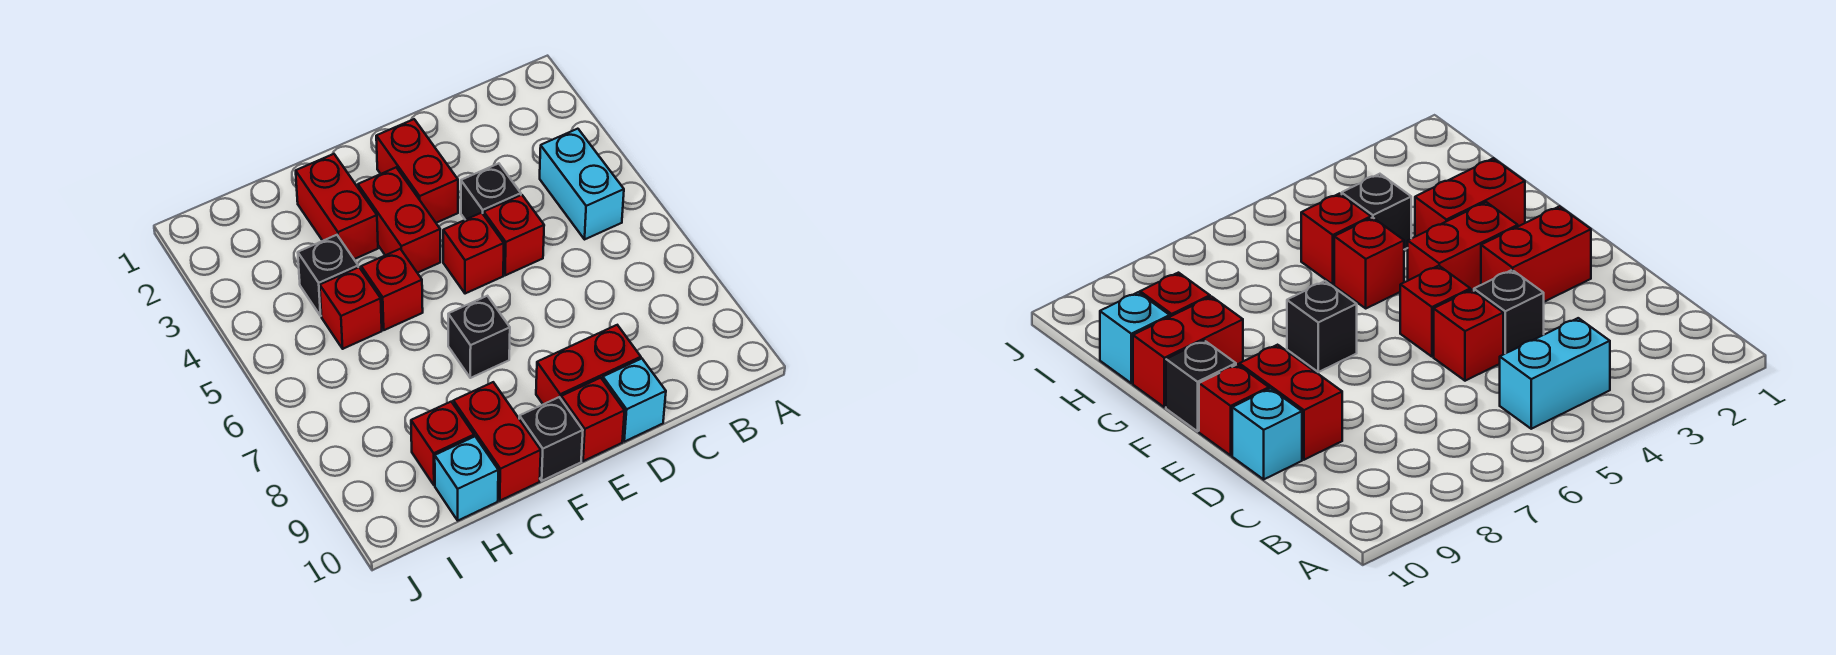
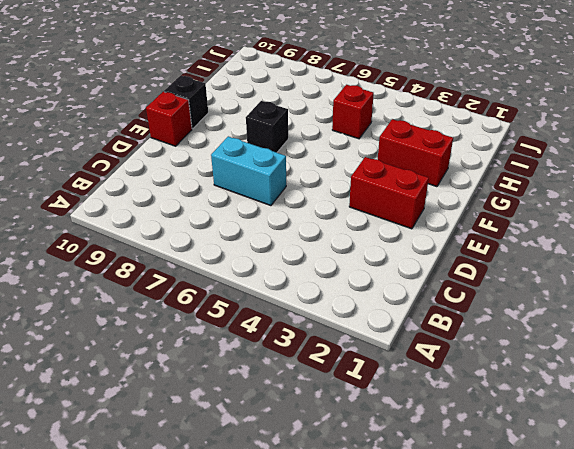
cyan brick D6:D7 level 1 -> cyan brick B4:B5 level 1
none -> black brick D4 level 1
none -> red brick D5 level 1
none -> red brick D9:E9 level 1

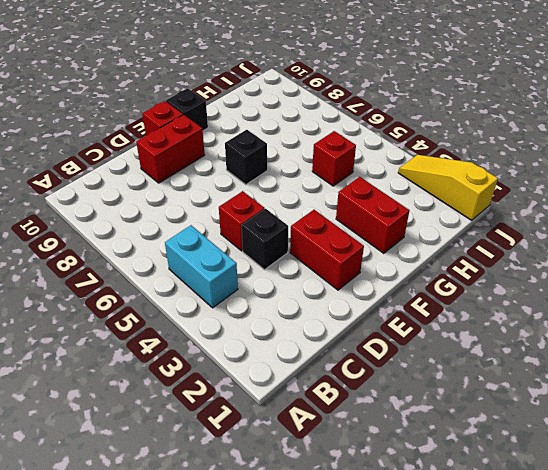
yellow slope J1:J3 level 1 top 1 -> none
none -> cyan brick D10 level 1
none -> red brick E5 level 1
none -> red brick F3:F4 level 1

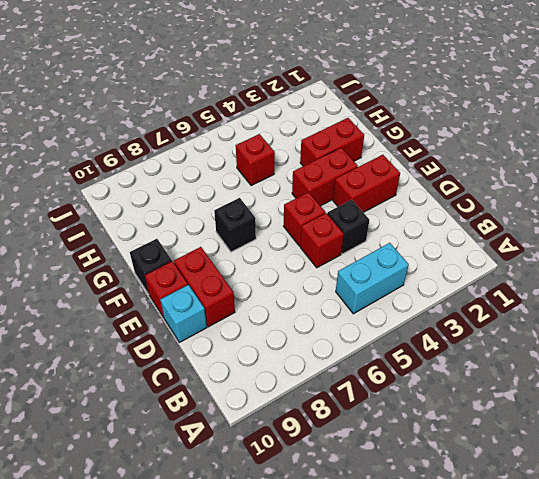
none -> red brick G5 level 1
none -> red brick G9:G10 level 1
none -> black brick H4 level 1

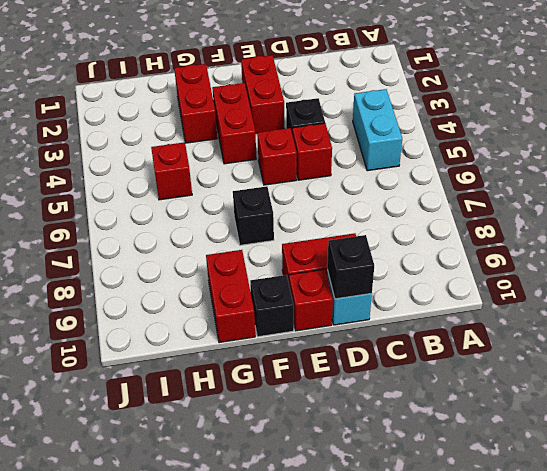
black brick D10 level 2 -> black brick H4 level 1
none -> red brick G5 level 1
none -> red brick H9 level 1
none -> cyan brick H10 level 1

